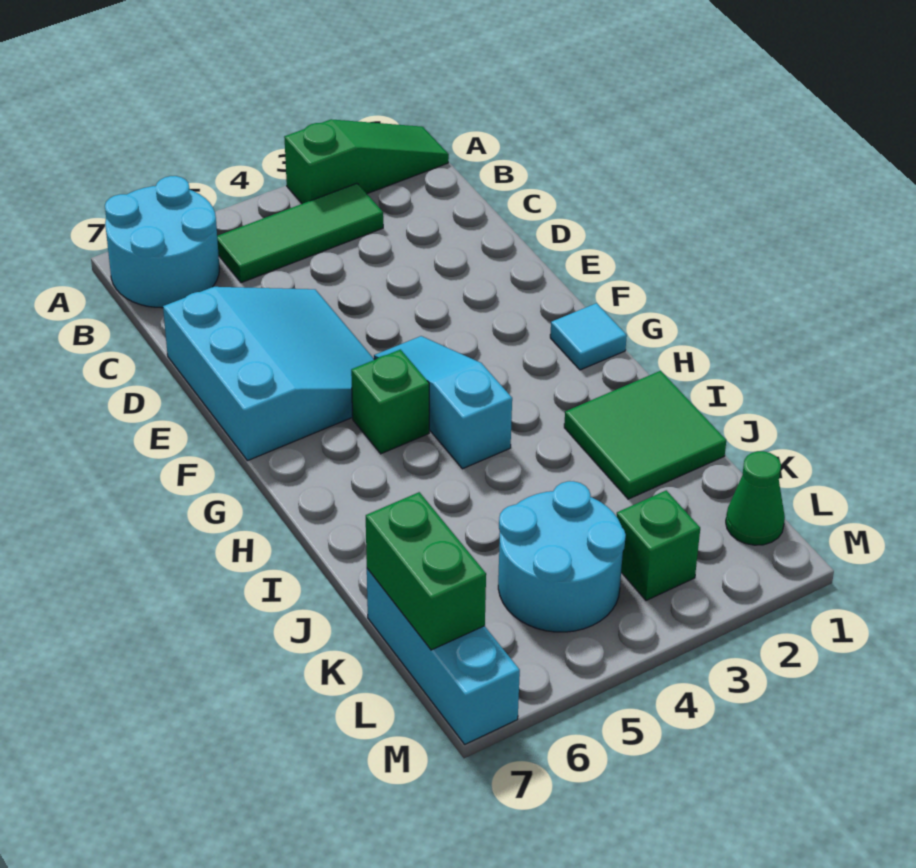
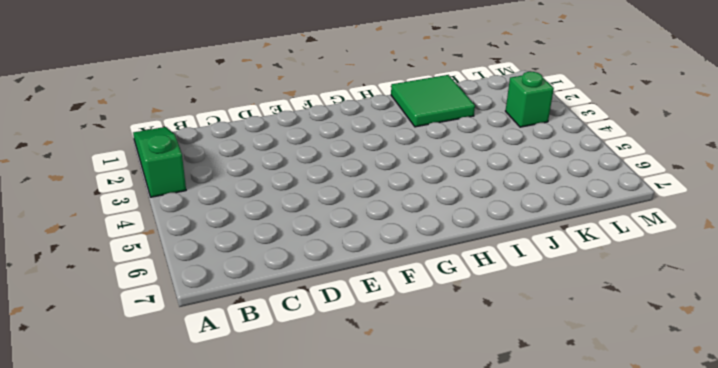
none -> cyan round brick A6:B7 level 1
none -> green tile B3:B5 level 1
none -> cyan slope D5:F7 level 1 top 7

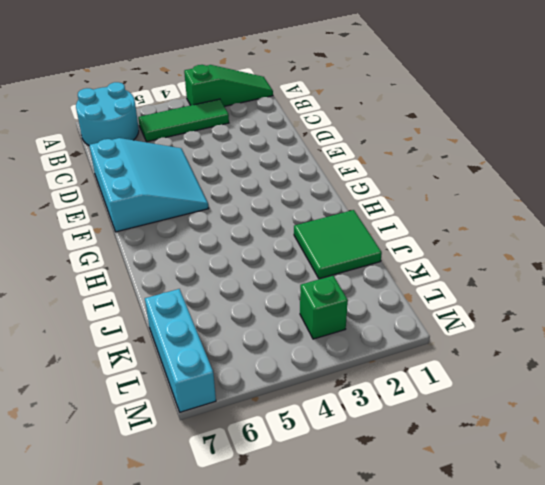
none -> cyan slope F4:H4 level 1 top H
none -> cyan tile G1 level 1
none -> green brick G5 level 1

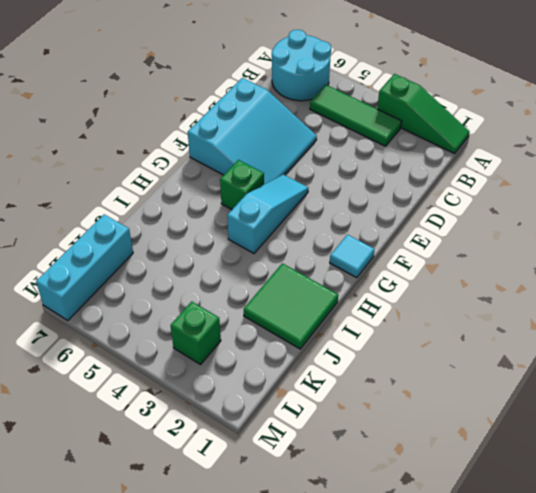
none -> cyan round brick K4:L5 level 1
none -> green cone L1 level 1
none -> green brick K7:L7 level 2

